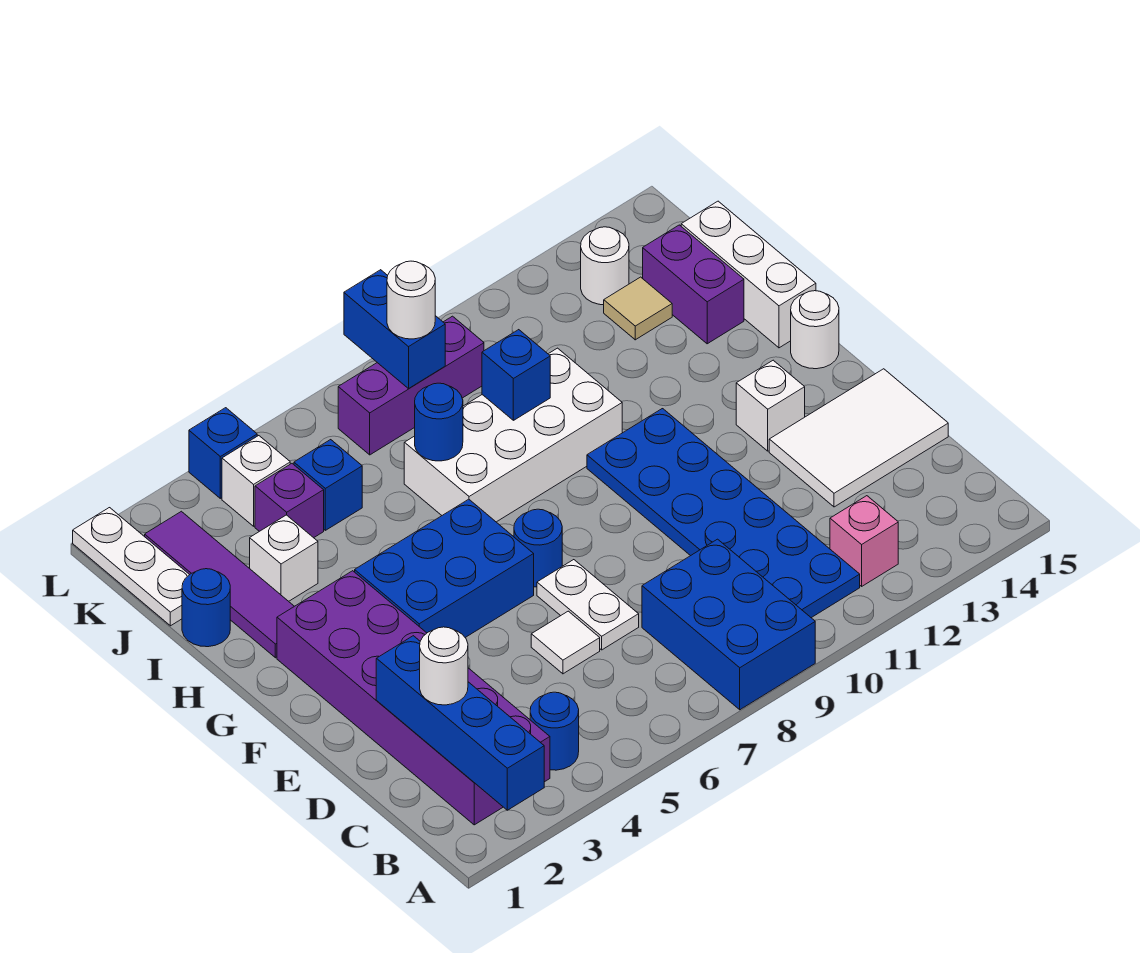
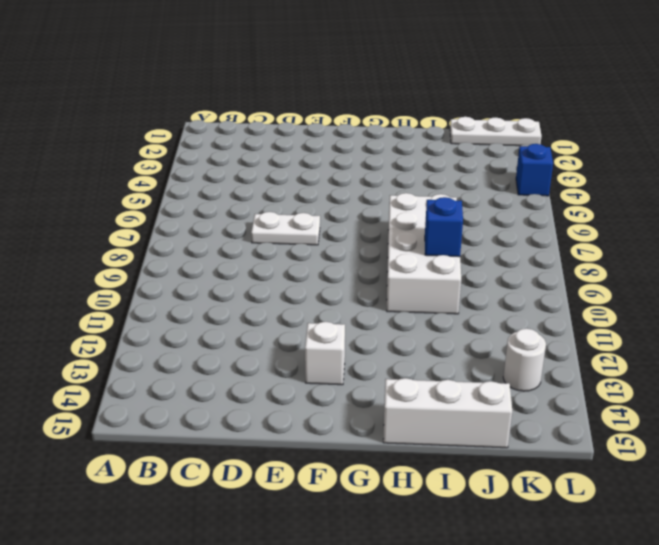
none -> blue brick A8:C9 level 1
none -> purple brick B2:G3 level 1
none -> blue round brick B4 level 1
none -> blue plate B10:G11 level 1

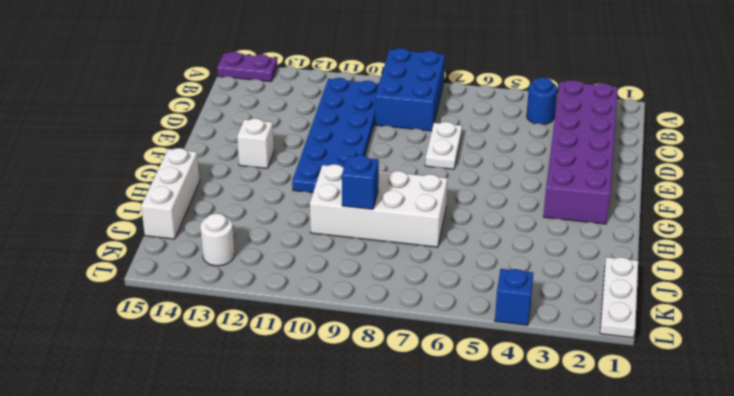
purple plate A14:A15 level 1 -> none
none -> pink brick B12 level 1
none -> white tile D6 level 1
none -> white tile D13:E15 level 1
none -> blue brick F4:G6 level 1

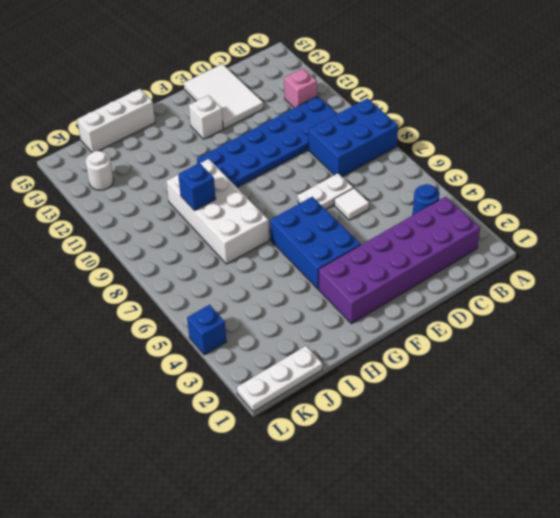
none -> blue round brick F7 level 1
none -> white round brick G15 level 1
none -> purple tile H2:K2 level 1
none -> blue round brick I1 level 1

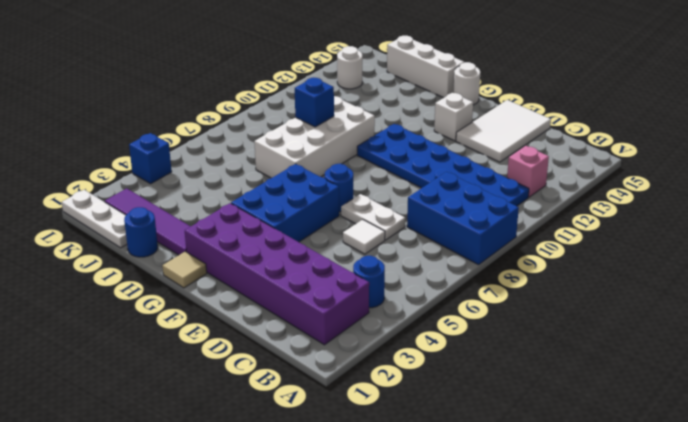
tan tile G1 level 1 -> tan tile J13 level 1
none -> white brick I3 level 1
none -> purple brick I14:J14 level 1
none -> purple brick J4 level 1
none -> blue brick J5 level 1

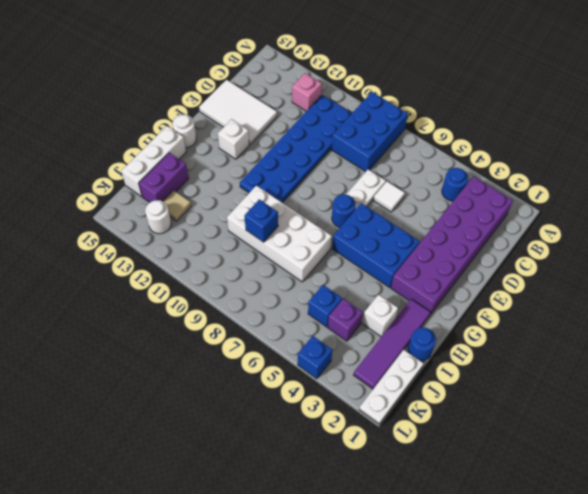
none -> white brick K4 level 1
none -> purple brick K7:K9 level 1
none -> blue brick A2:D2 level 2
none -> blue round brick I7 level 2

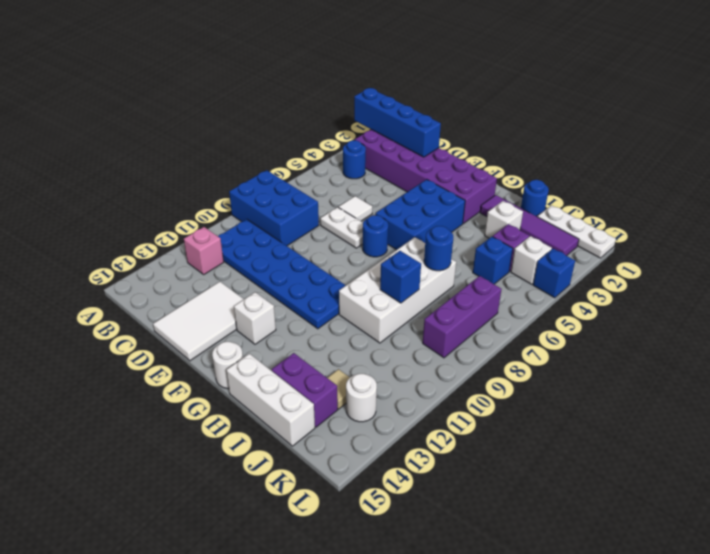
none -> blue brick K8:L8 level 2
none -> white round brick C2 level 3
none -> white round brick K8 level 3

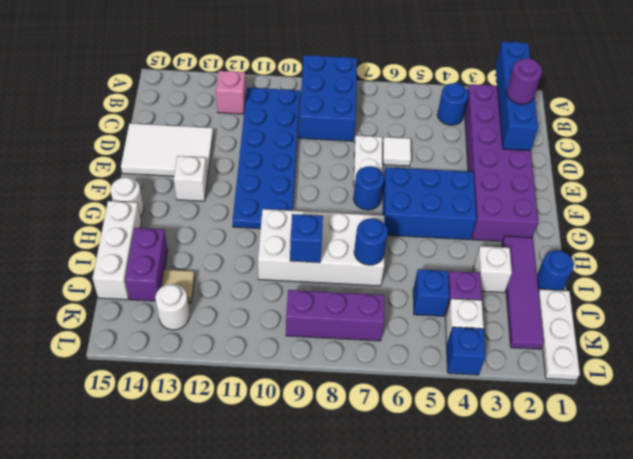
purple round brick C2 level 3 -> white round brick C2 level 3
none -> blue brick K8:L8 level 2
none -> white round brick K8 level 3

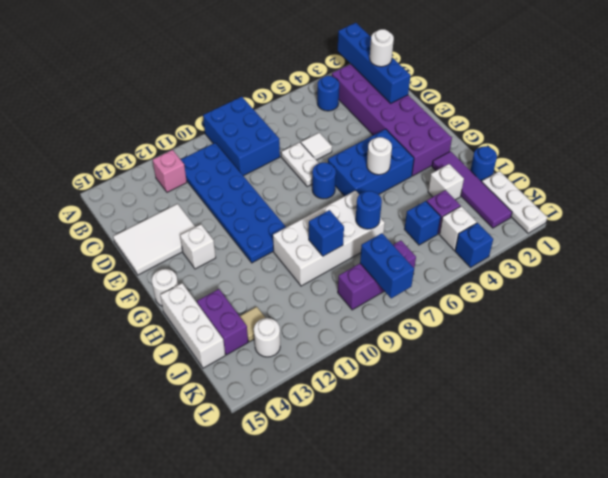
white round brick G5 level 2 -> white round brick K8 level 3

